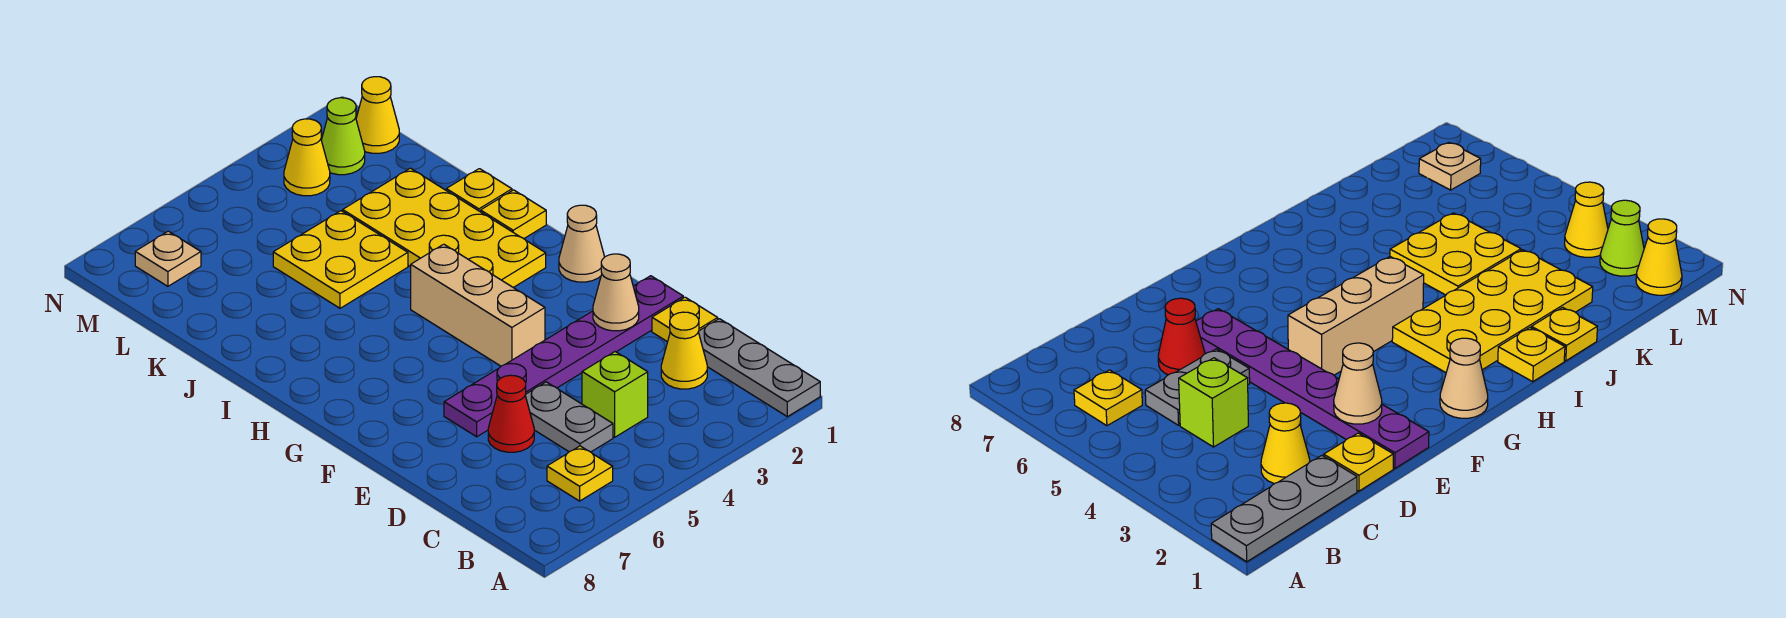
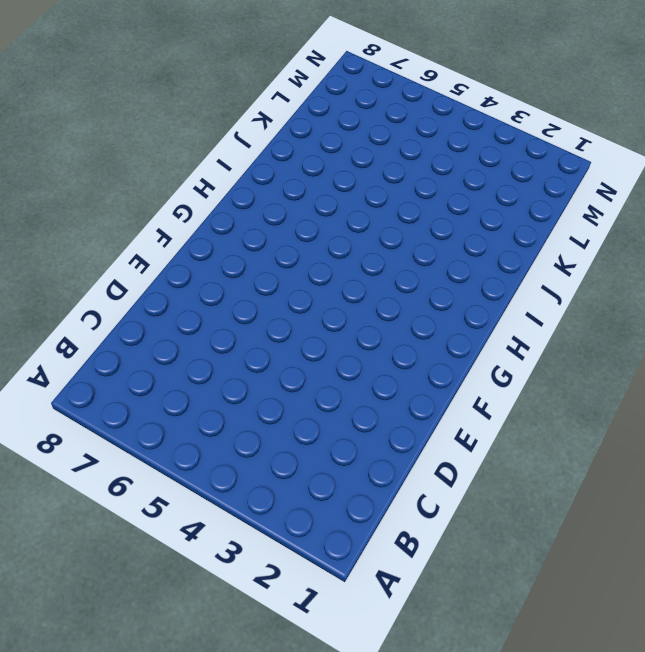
none -> grey plate A1:C1 level 1
none -> yellow plate B6 level 1
none -> yellow cone C2 level 1

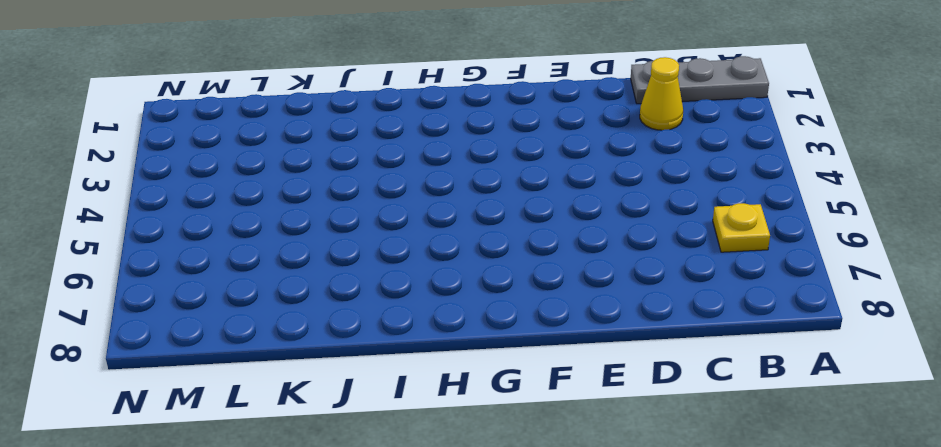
none -> lime brick C4 level 1
none -> grey plate C5:D5 level 1
none -> yellow plate D1 level 1

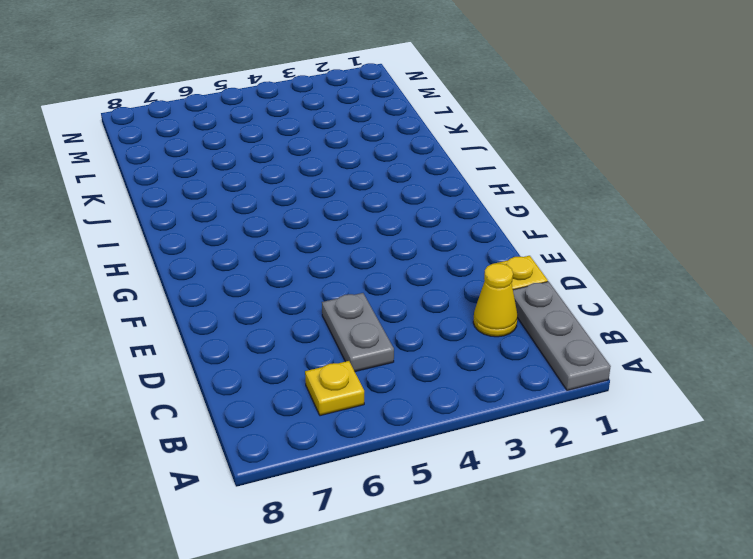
none -> lime brick C4 level 1
none -> red cone D6 level 1
none -> purple plate E1:E6 level 1

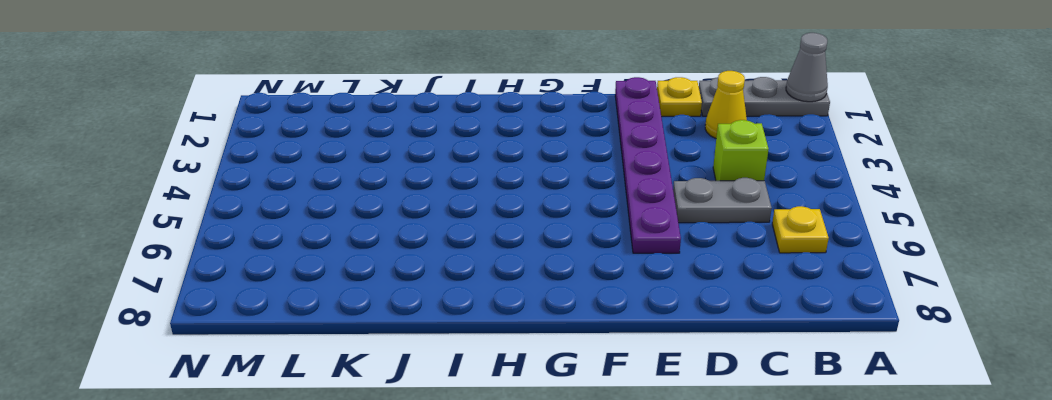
grey cone A1 level 2 -> none
none -> red cone D6 level 1
none -> tan brick F4:H4 level 1
none -> tan cone G1 level 1

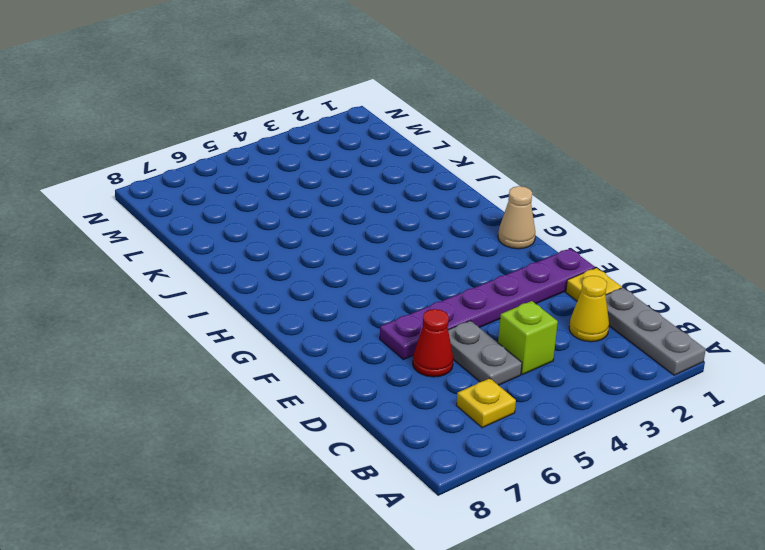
none -> tan brick F4:H4 level 1
none -> yellow plate H2:K3 level 1
none -> yellow plate I1 level 1

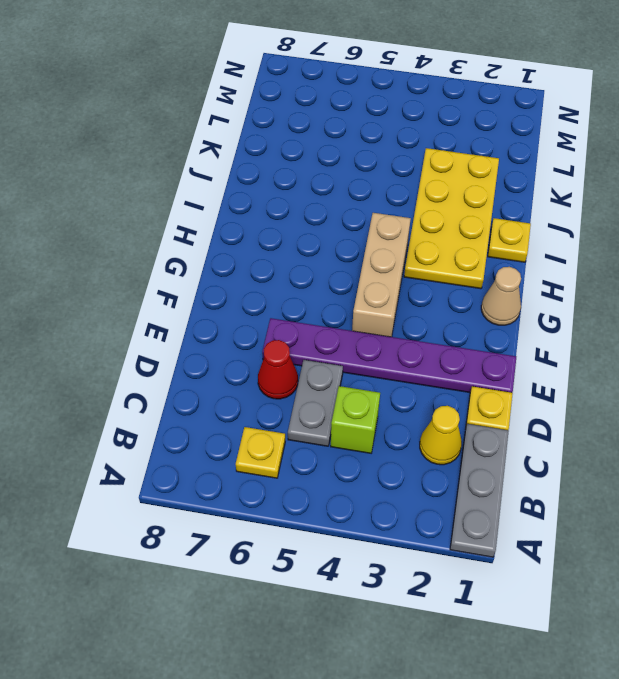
none -> yellow plate J1 level 1
none -> yellow plate J4:K5 level 1
none -> yellow cone M1 level 1

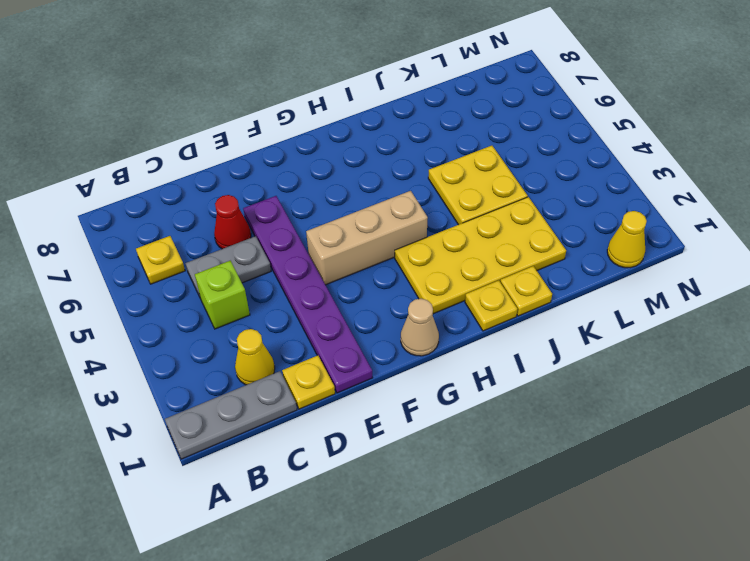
none -> lime cone M2 level 1
none -> yellow cone M3 level 1
none -> tan plate M7 level 1

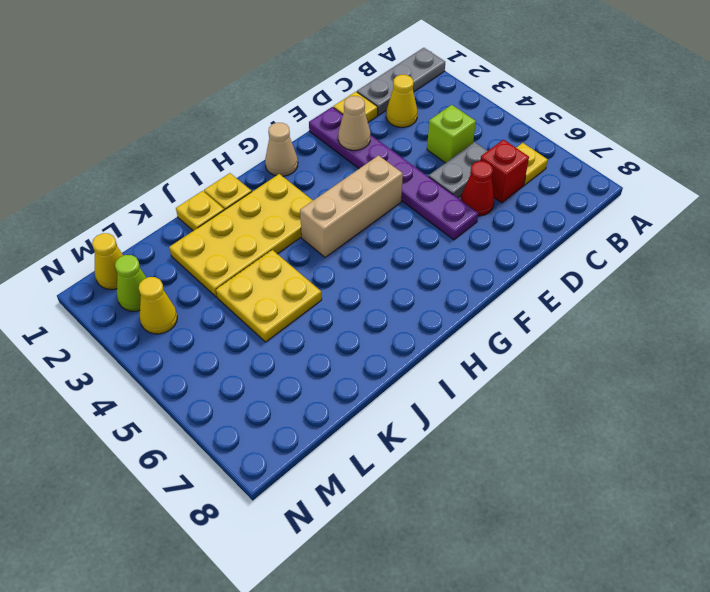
red brick C6 level 1 -> none
none -> tan plate M7 level 1

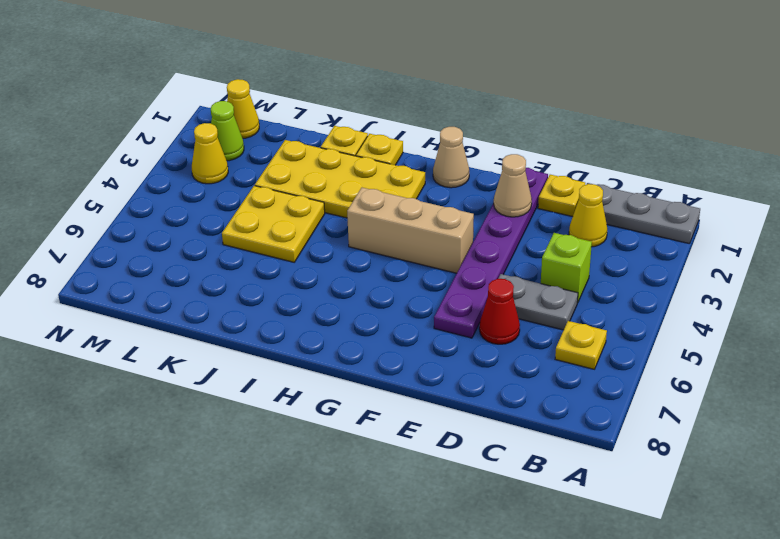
none -> tan plate M7 level 1

